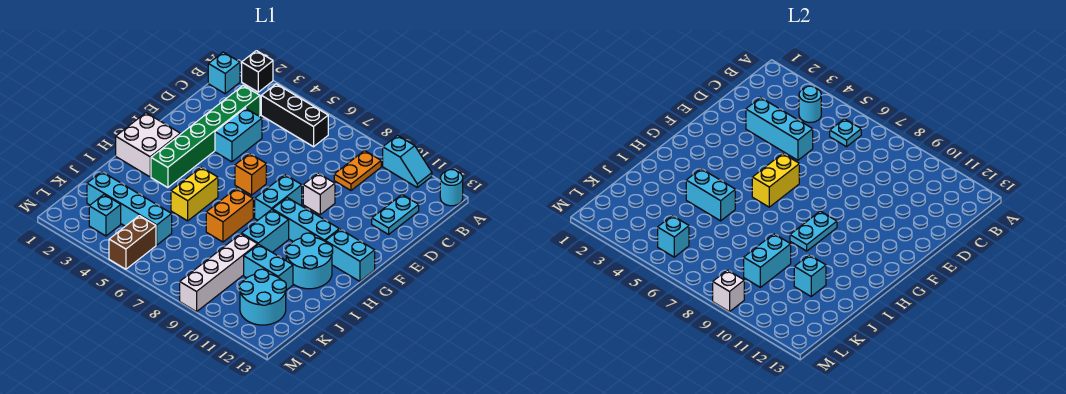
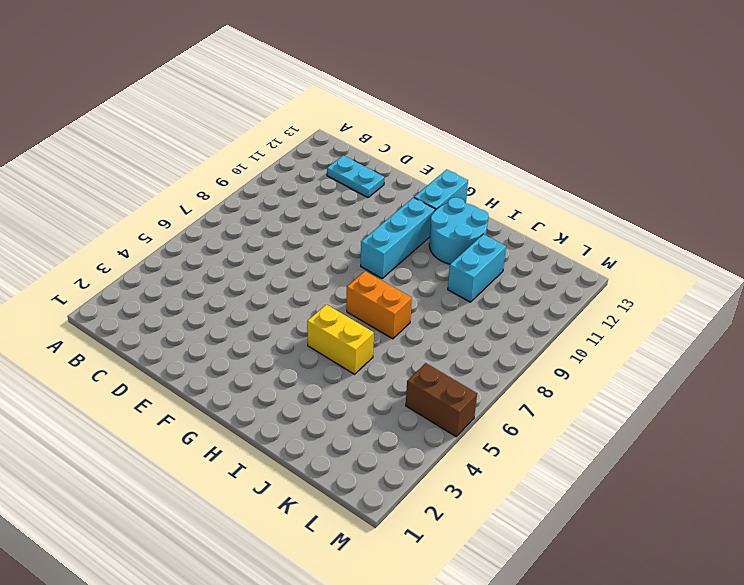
none -> black brick A2 level 1
none -> cyan slope A10:A11 level 1 top 10
none -> cyan round brick A13 level 1
none -> cyan brick B1 level 1

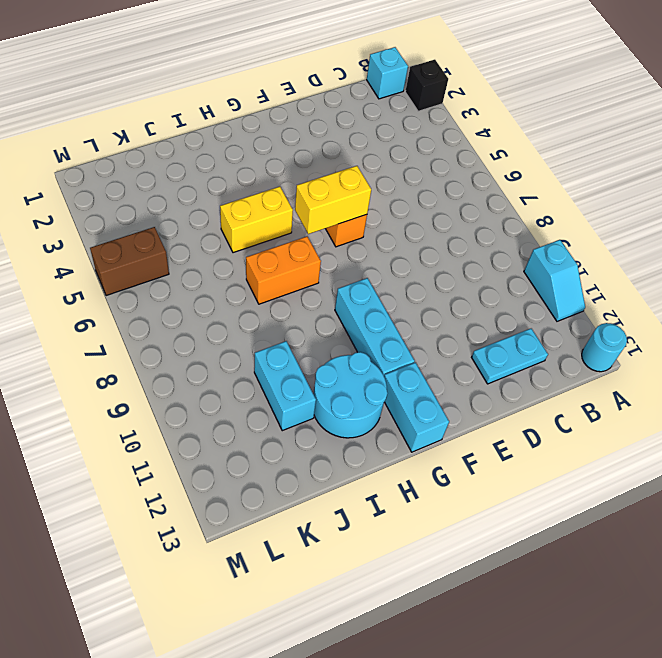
none -> black brick B4:B6 level 1
none -> orange plate B9:C9 level 1
none -> green brick C3:H3 level 1
none -> cyan brick D4:E4 level 1

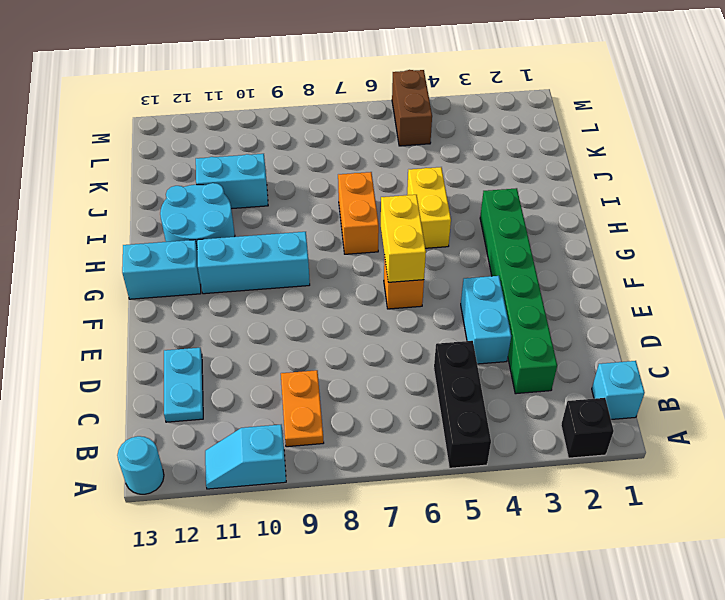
black brick A5:C5 level 1 -> black brick B4:B6 level 1
none -> white brick E9 level 1
none -> cyan brick F8:G8 level 1
none -> white brick G1:H2 level 1
none -> cyan brick H9:I9 level 1

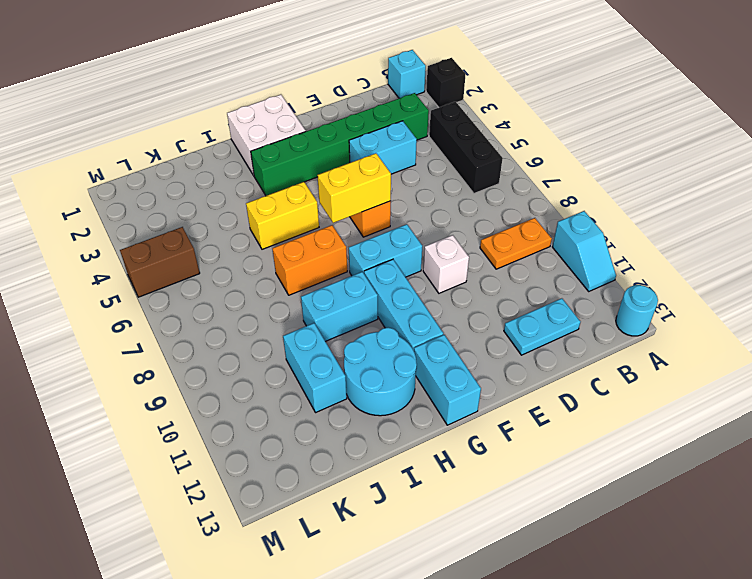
none -> white brick J9:M9 level 1
none -> cyan brick K2:K5 level 1
none -> cyan round brick K11:L12 level 1
none -> cyan brick L3 level 1

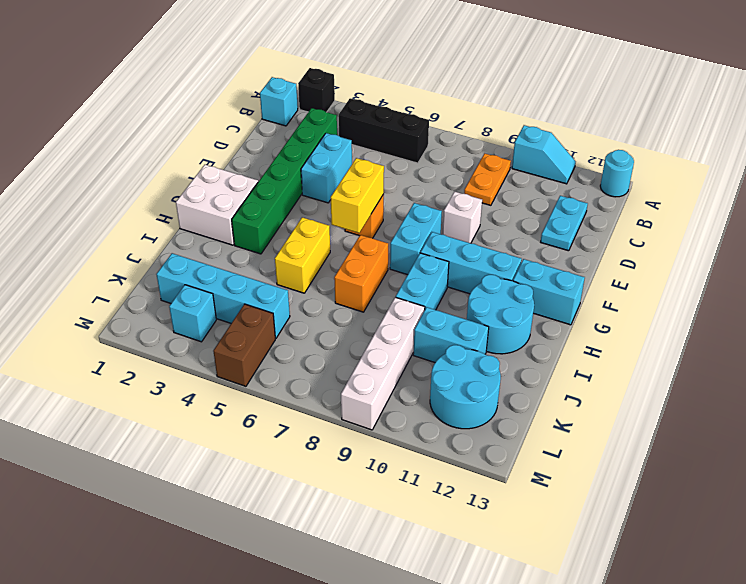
none -> cyan round brick B4 level 2
none -> cyan plate B6 level 2
none -> cyan brick D3:D5 level 2
none -> cyan plate G9:H9 level 2

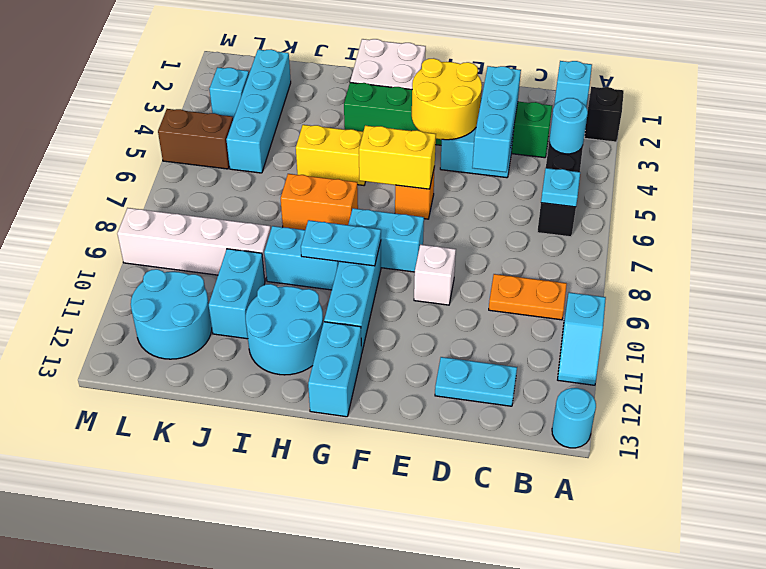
yellow round brick E3:F4 level 2 -> none
none -> cyan brick I4:I5 level 2
none -> cyan brick J9:K9 level 2
none -> cyan brick J11 level 2
none -> cyan brick L5 level 2

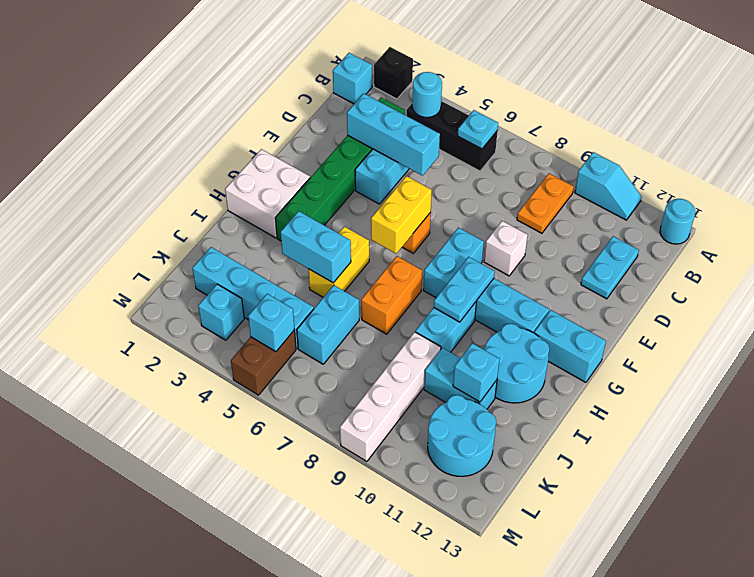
cyan brick J6:K6 level 1 -> cyan brick J9:K9 level 2
none -> white brick M9 level 2

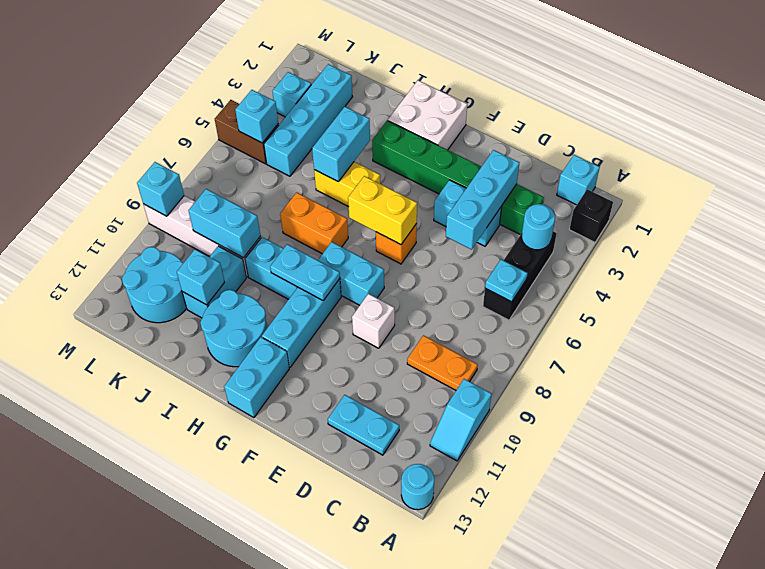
cyan brick M9 level 2 -> white brick M9 level 2

